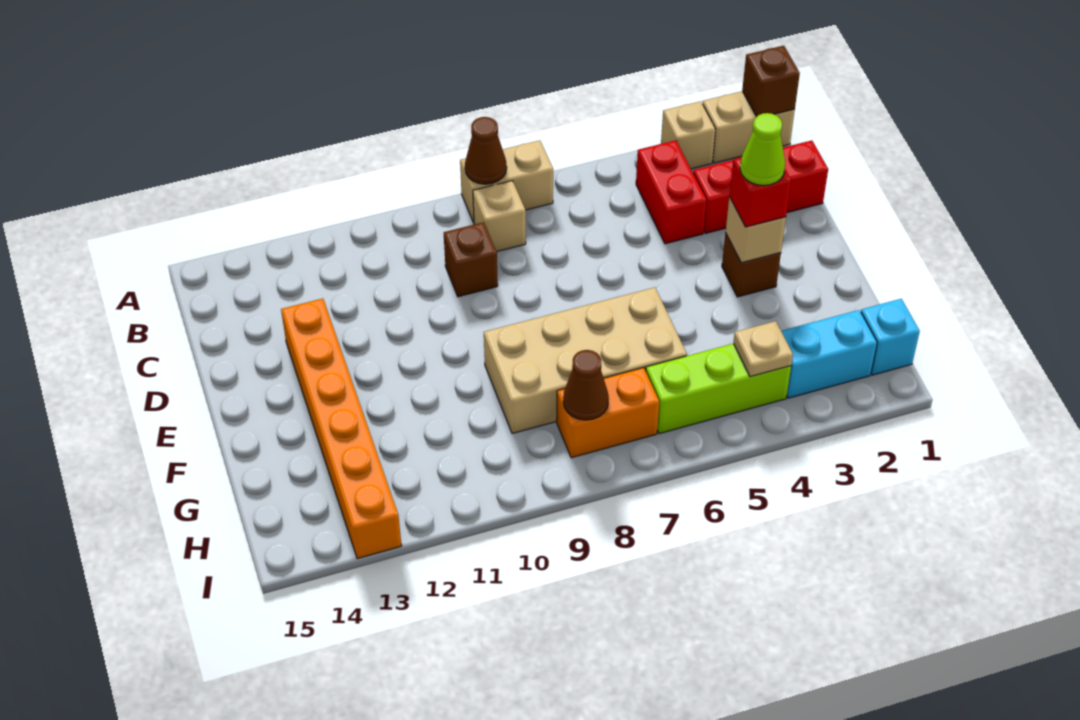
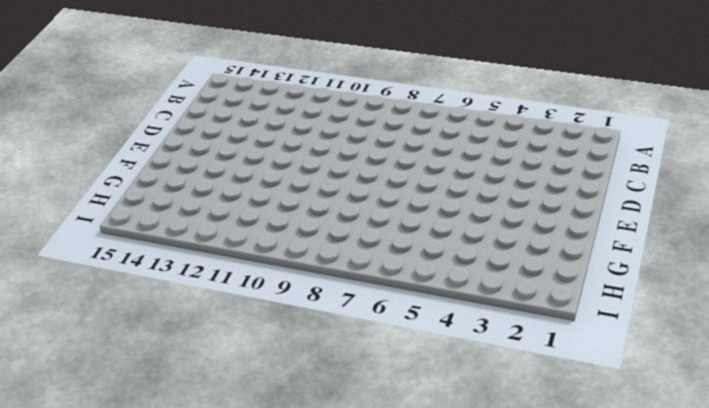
none -> tan brick A1:A2 level 1
none -> tan brick A3 level 1
none -> tan brick A7:A8 level 1

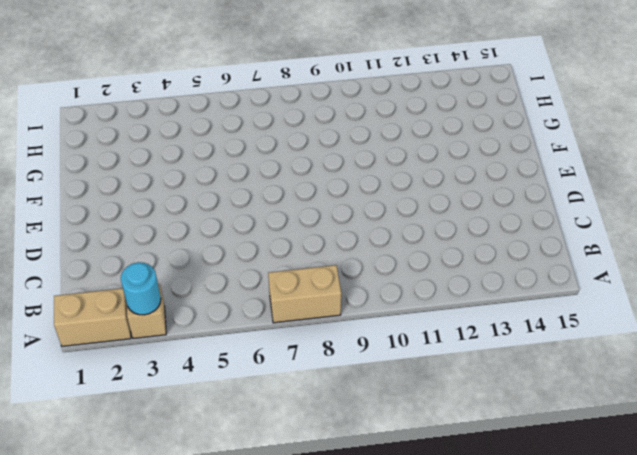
cyan round brick A3 level 2 -> none
none -> red brick B4:C4 level 1
none -> tan brick B8 level 1
none -> red brick C1:C3 level 1

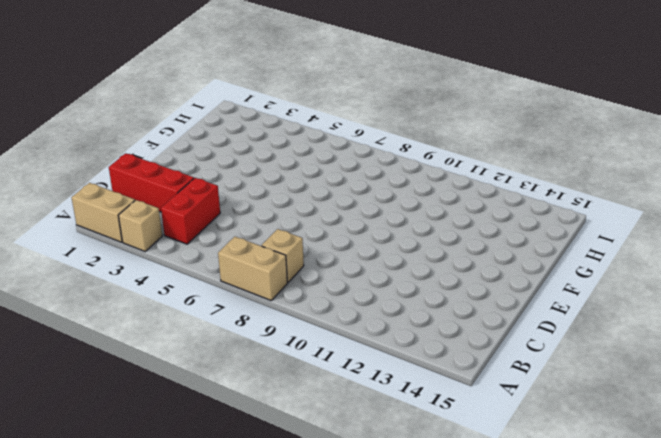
none -> brown brick C9 level 1
none -> orange brick D13:I13 level 1
none -> brown brick E3 level 1

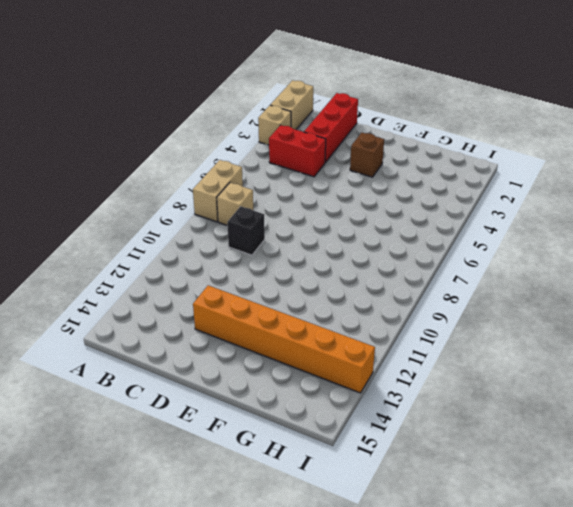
black brick C9 level 1 -> brown brick C9 level 1
none -> tan brick F6:G9 level 1
none -> cyan brick H1 level 1
none -> cyan brick H2:H3 level 1

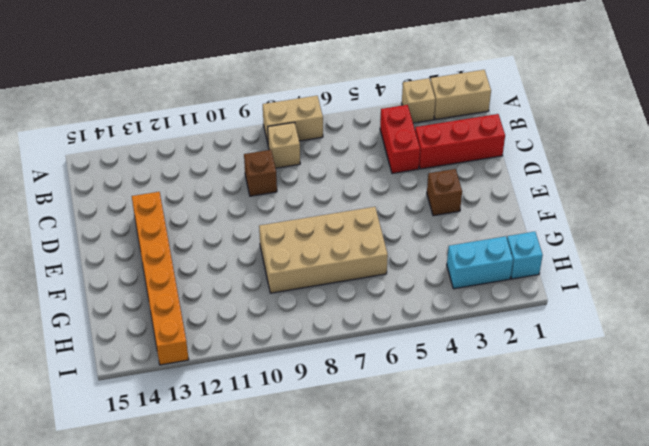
none -> lime brick H4:H6 level 1
none -> orange brick H7:H8 level 1
none -> brown brick A1 level 2

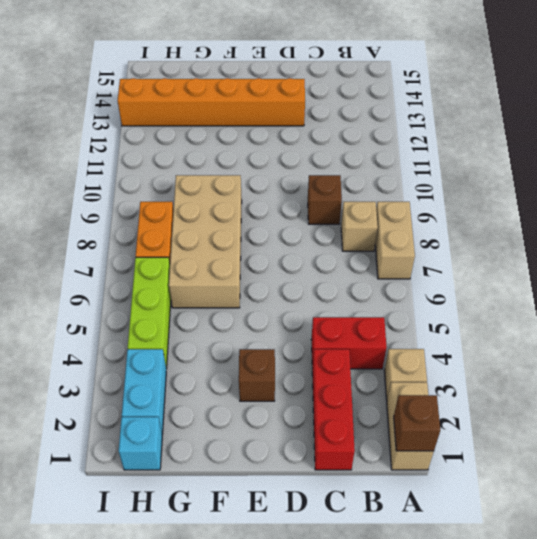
none -> brown cone A8 level 2
none -> tan brick E3 level 2
none -> tan plate H4 level 2

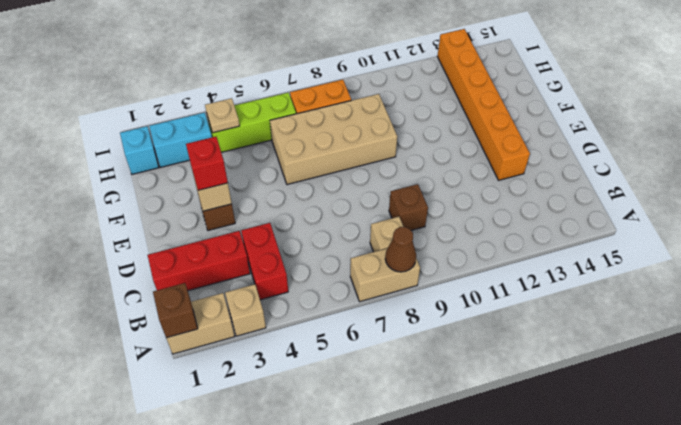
none -> brown cone H8 level 2
none -> lime cone E3 level 4

